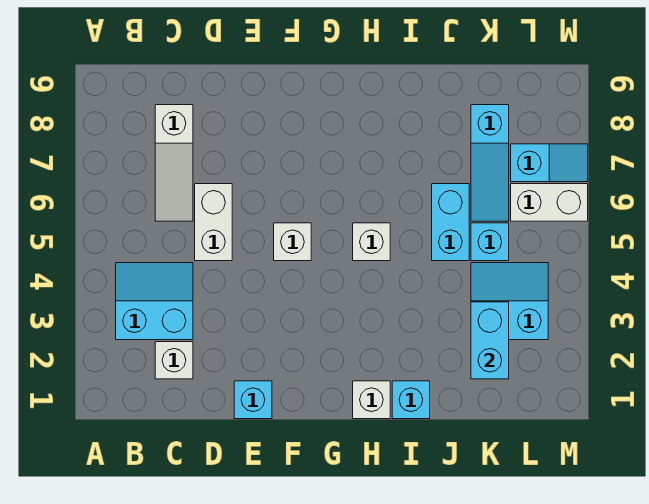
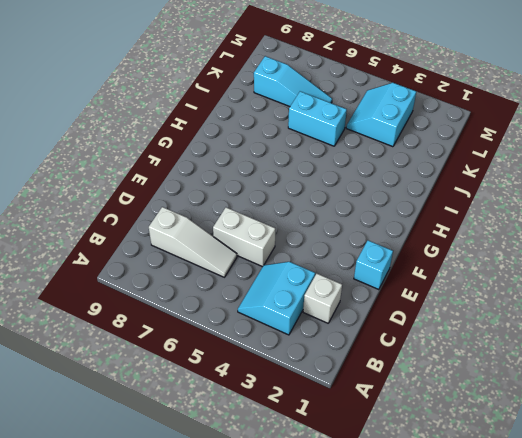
none -> white brick F5 level 1
none -> white brick H1 level 1
none -> white brick H5 level 1

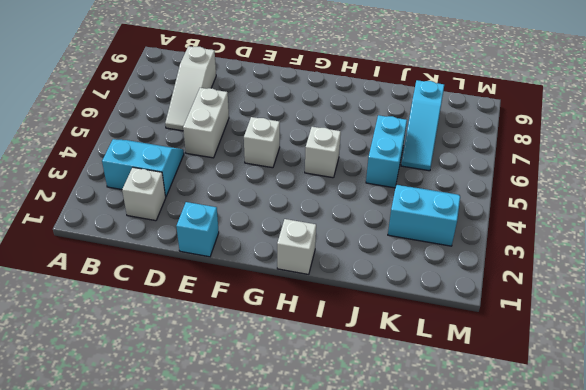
none -> cyan brick I1 level 1
none -> cyan brick K5 level 1
none -> white brick L6:M6 level 1

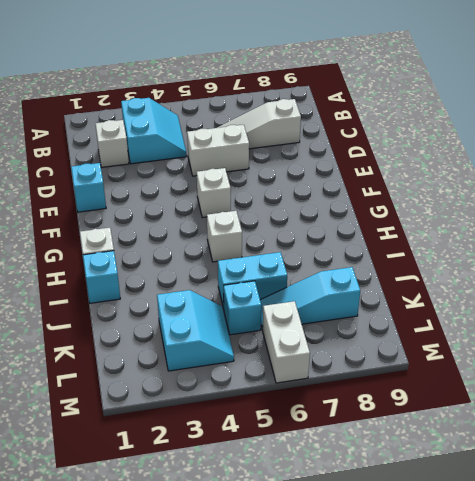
none -> cyan slope L7:M7 level 1 top L
none -> cyan brick K2:K3 level 2

